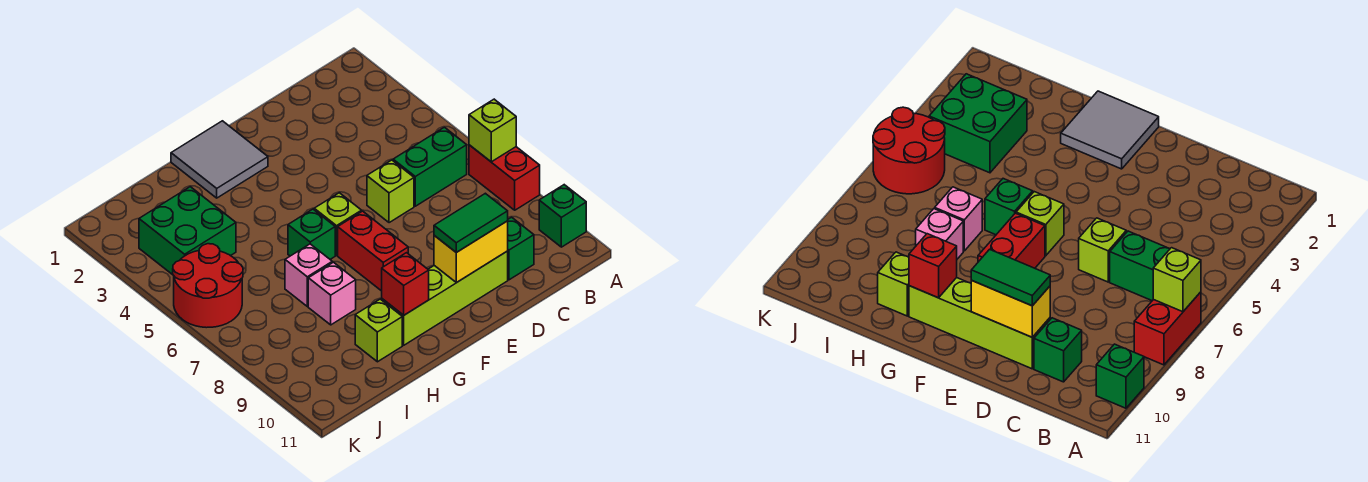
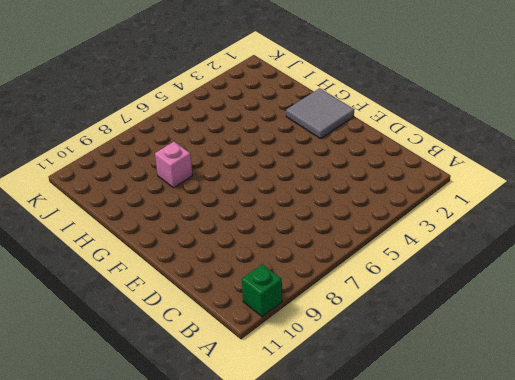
none -> red brick A7:A8 level 1
none -> green brick B6:C6 level 1
none -> green brick C10 level 1

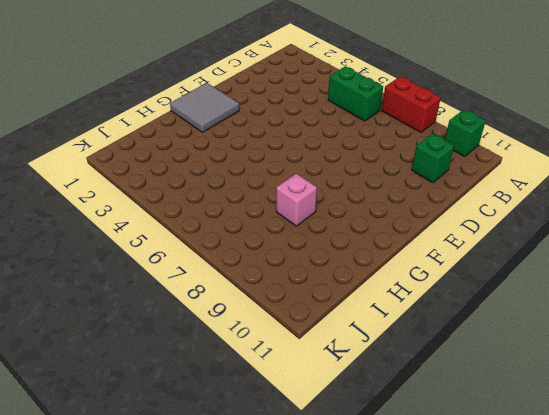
green brick B5:B6 level 1 -> green brick B6:C6 level 1
none -> lime brick D6 level 1
none -> lime brick D10:G10 level 1
none -> lime brick F6 level 1

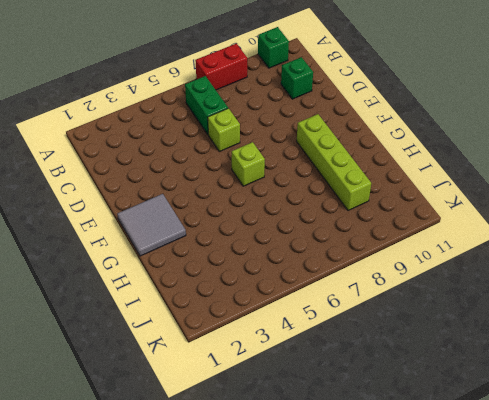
lime brick F9:I9 level 1 -> lime brick D10:G10 level 1
none -> red brick F7:F8 level 1
none -> green brick G6 level 1
none -> pink brick H7 level 1

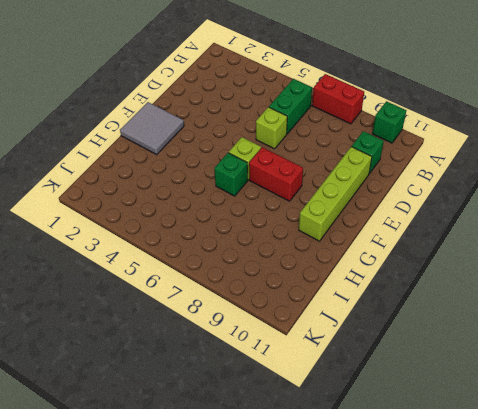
none -> pink brick H7 level 1
none -> pink brick H8 level 1
none -> lime brick H10 level 1

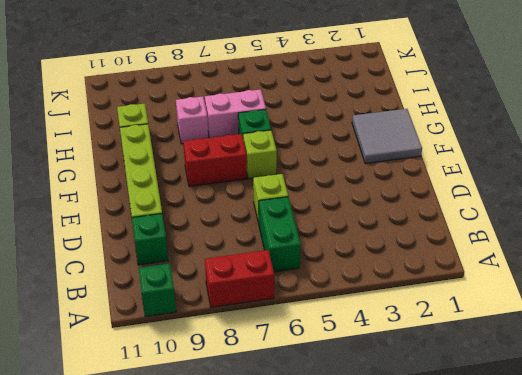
pink brick H6:H7 level 1 -> pink brick H7 level 1
none -> green brick I3:J4 level 1
none -> red round brick J5:K6 level 1
none -> lime brick A7 level 2

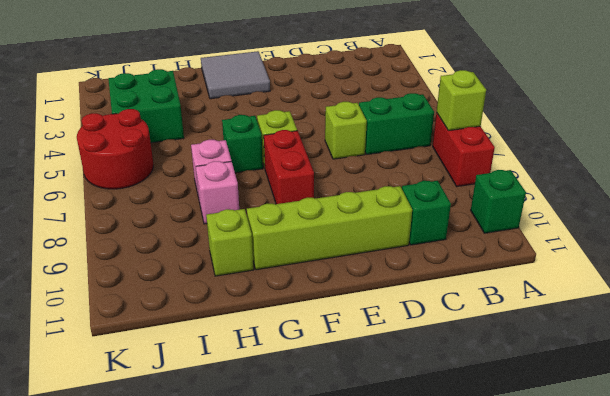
none -> yellow brick D10:E10 level 2
none -> red brick G10 level 2
none -> green tile D10:E10 level 3

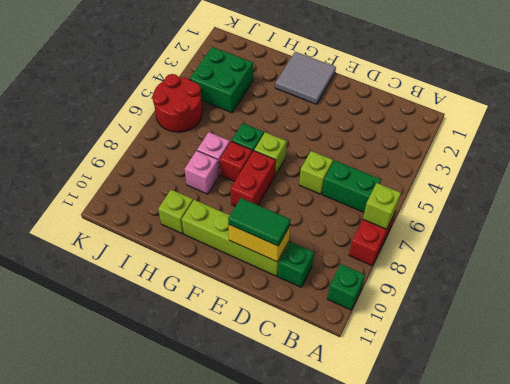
red brick G7 level 1 -> red brick G10 level 2

